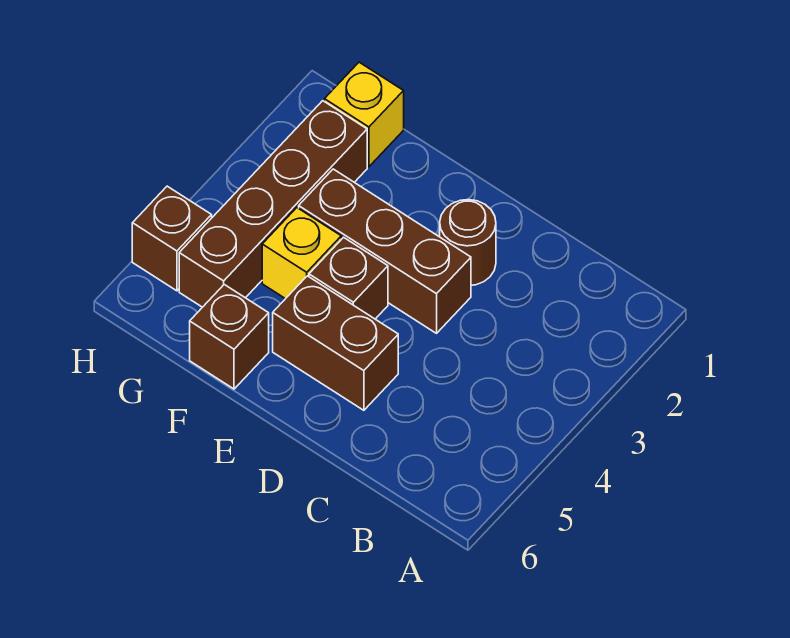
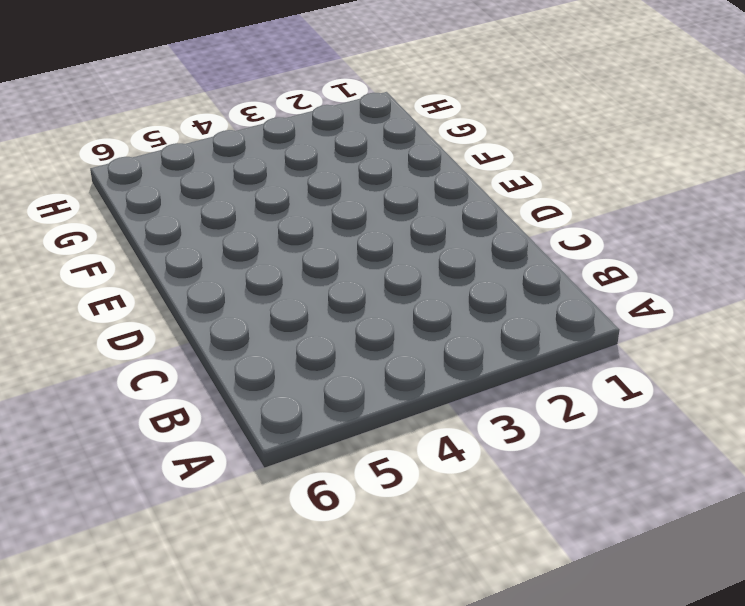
none -> brown round brick D2 level 1
none -> brown brick D3:F3 level 1

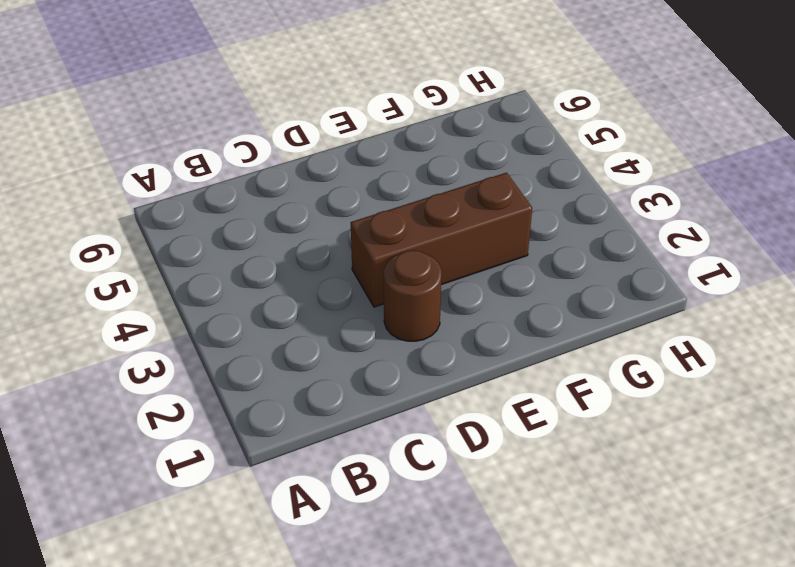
none -> brown brick D5:E5 level 1
none -> brown brick E4 level 1

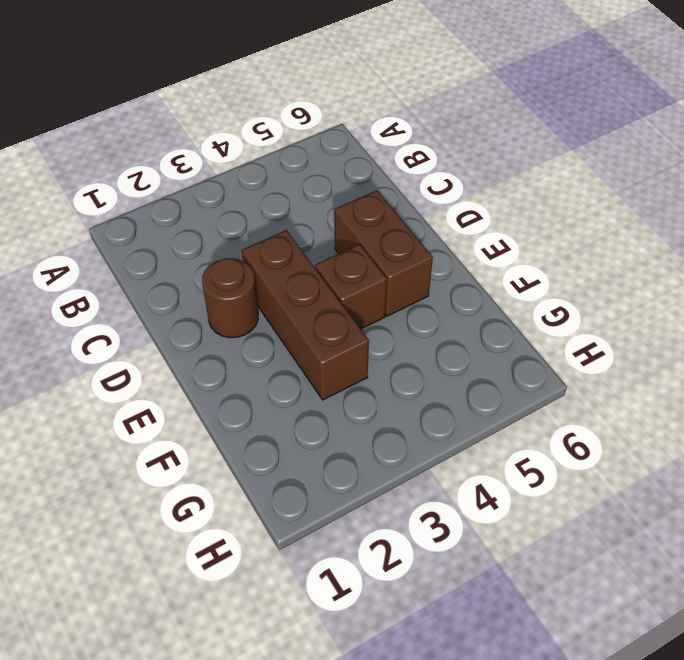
none -> yellow brick F4 level 1
none -> brown brick F6 level 1

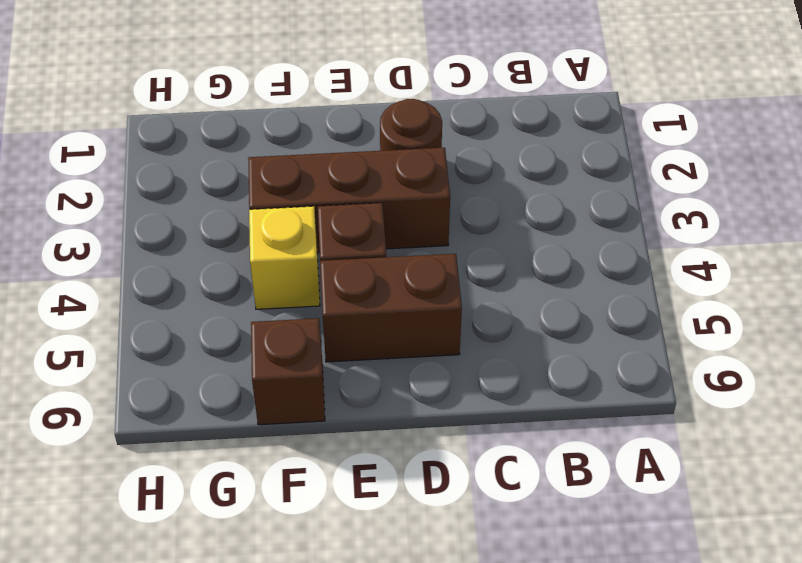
none -> yellow brick G1 level 1
none -> brown brick G2:G5 level 1

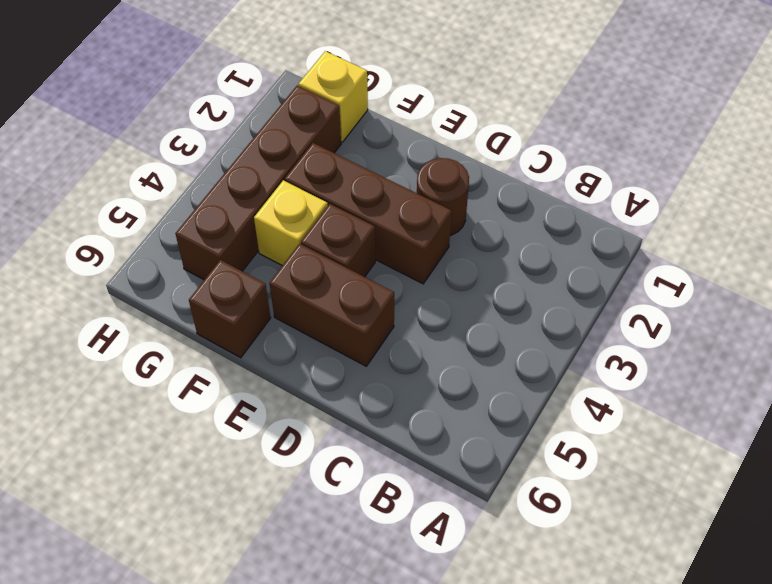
none -> brown brick H5 level 1

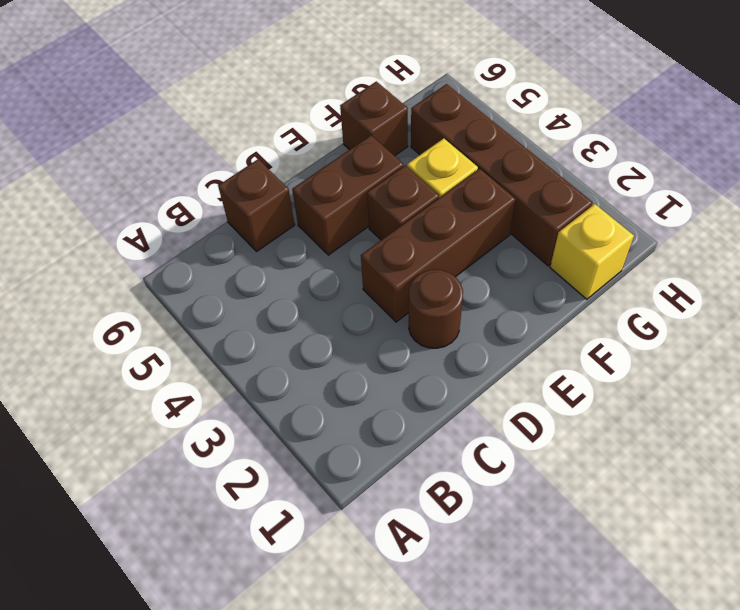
brown brick C6 level 1 -> brown brick H5 level 1

